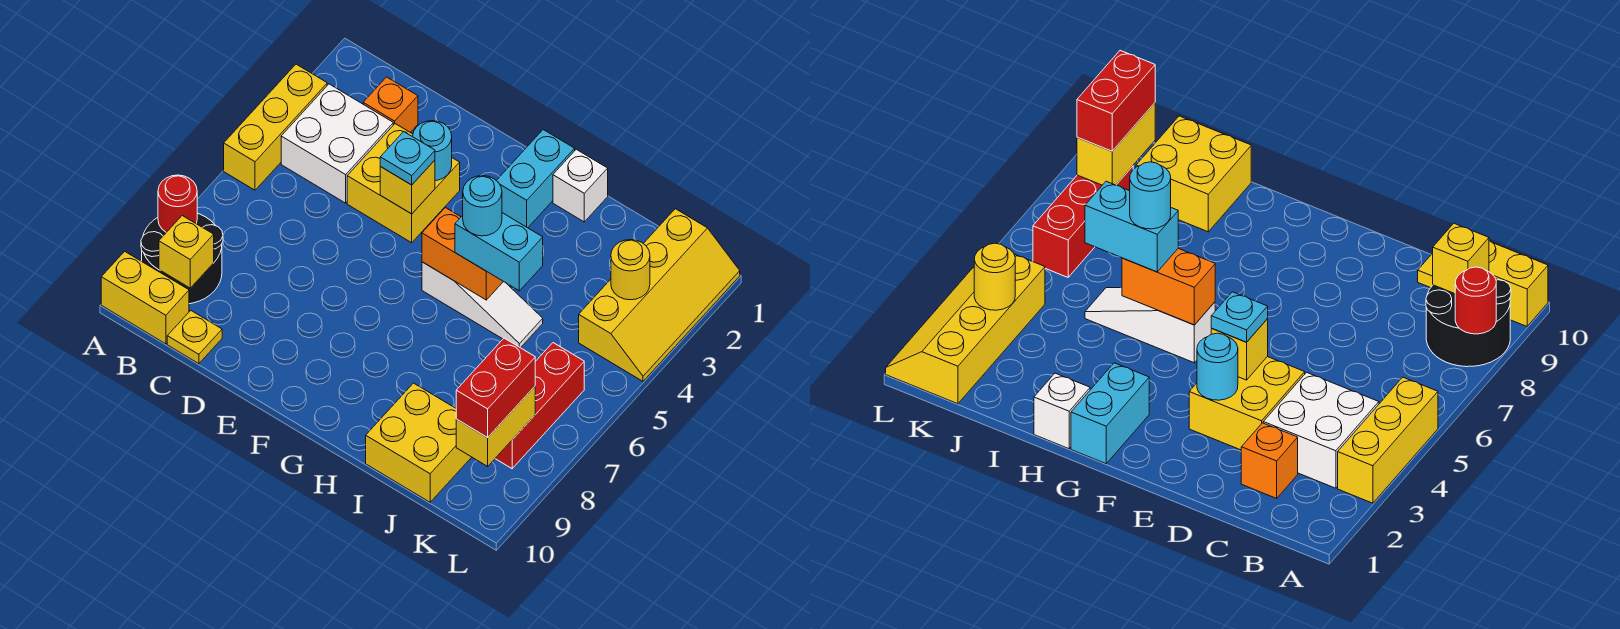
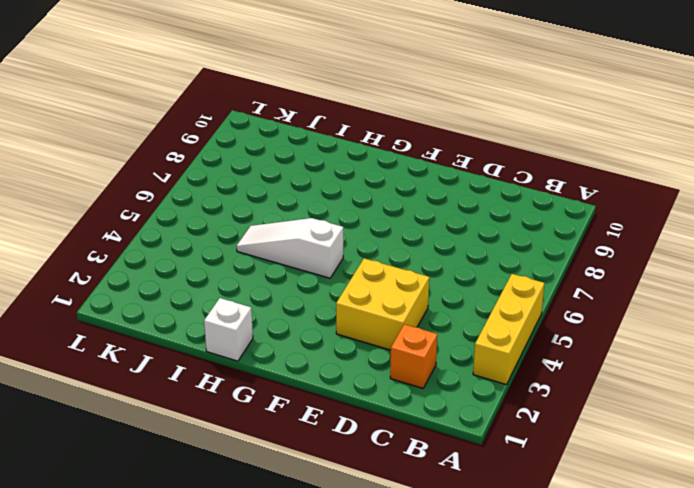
none -> black round brick A8:B9 level 1
none -> yellow brick A10:B10 level 1
none -> white brick B3:C4 level 1

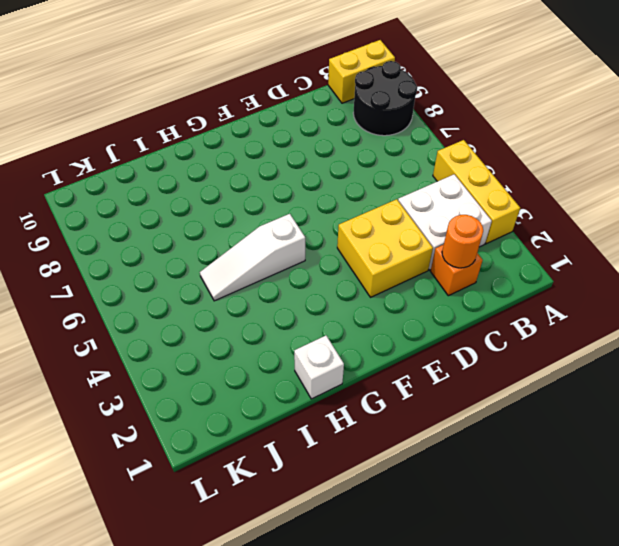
orange round brick C2 level 2 -> none
none -> yellow plate C10 level 1
none -> cyan brick G1:G2 level 1
none -> yellow brick I9:J10 level 1

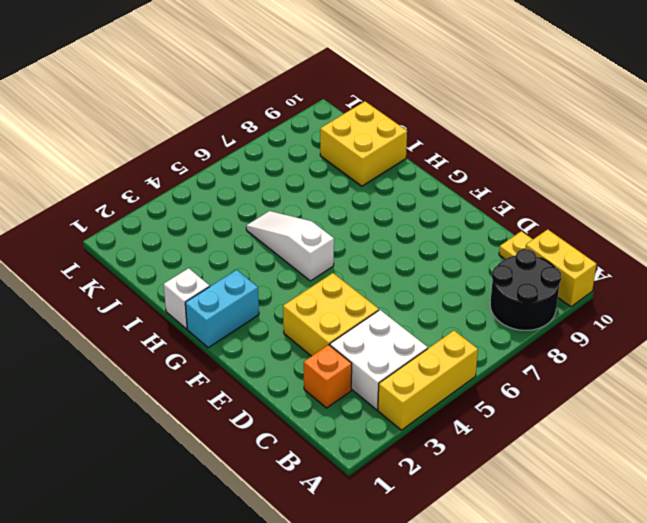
none -> yellow slope K1:L4 level 1 top K
none -> red brick K6:K8 level 1
none -> red round brick A8 level 2

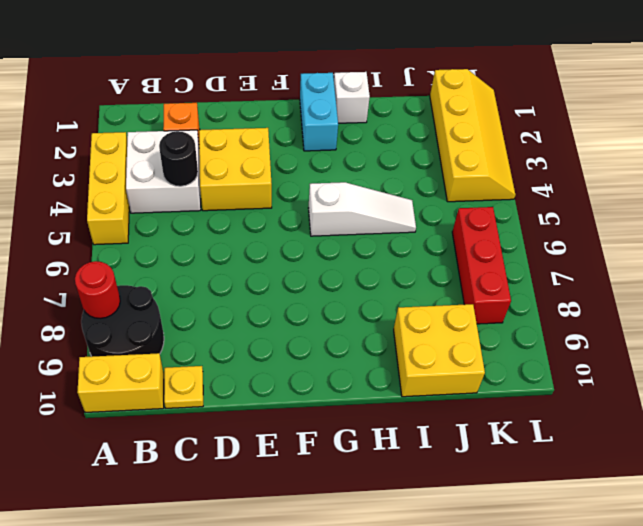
black round brick C4 level 2 -> none
none -> yellow brick B9 level 2
none -> cyan round brick E3 level 2
none -> yellow brick E4 level 2

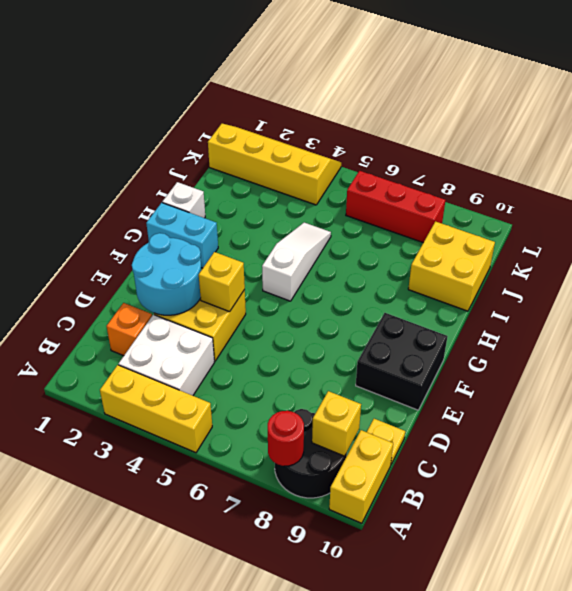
cyan round brick D2:E3 level 2 -> cyan round brick E3 level 2
black brick E9:F10 level 1 -> none
none -> orange brick G5:H5 level 2
none -> yellow round brick K3 level 2
none -> yellow brick K8:K9 level 2

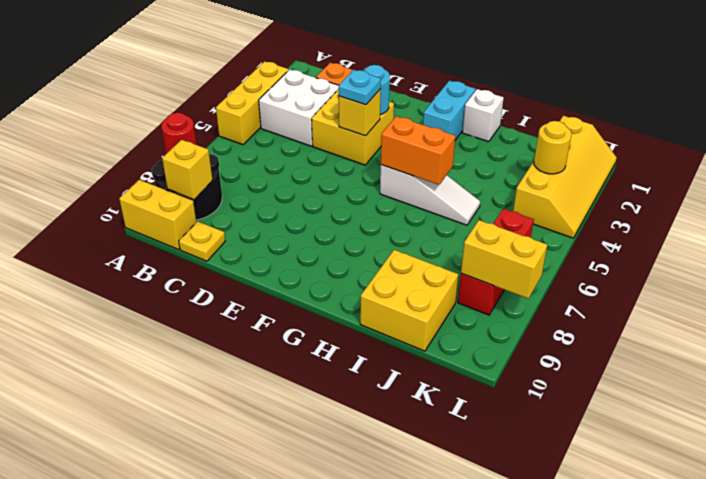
yellow brick K8:L8 level 2 -> yellow brick K8:K9 level 2
none -> cyan brick H5:I5 level 3
none -> red brick K8:K9 level 3
none -> cyan round brick H5 level 4

